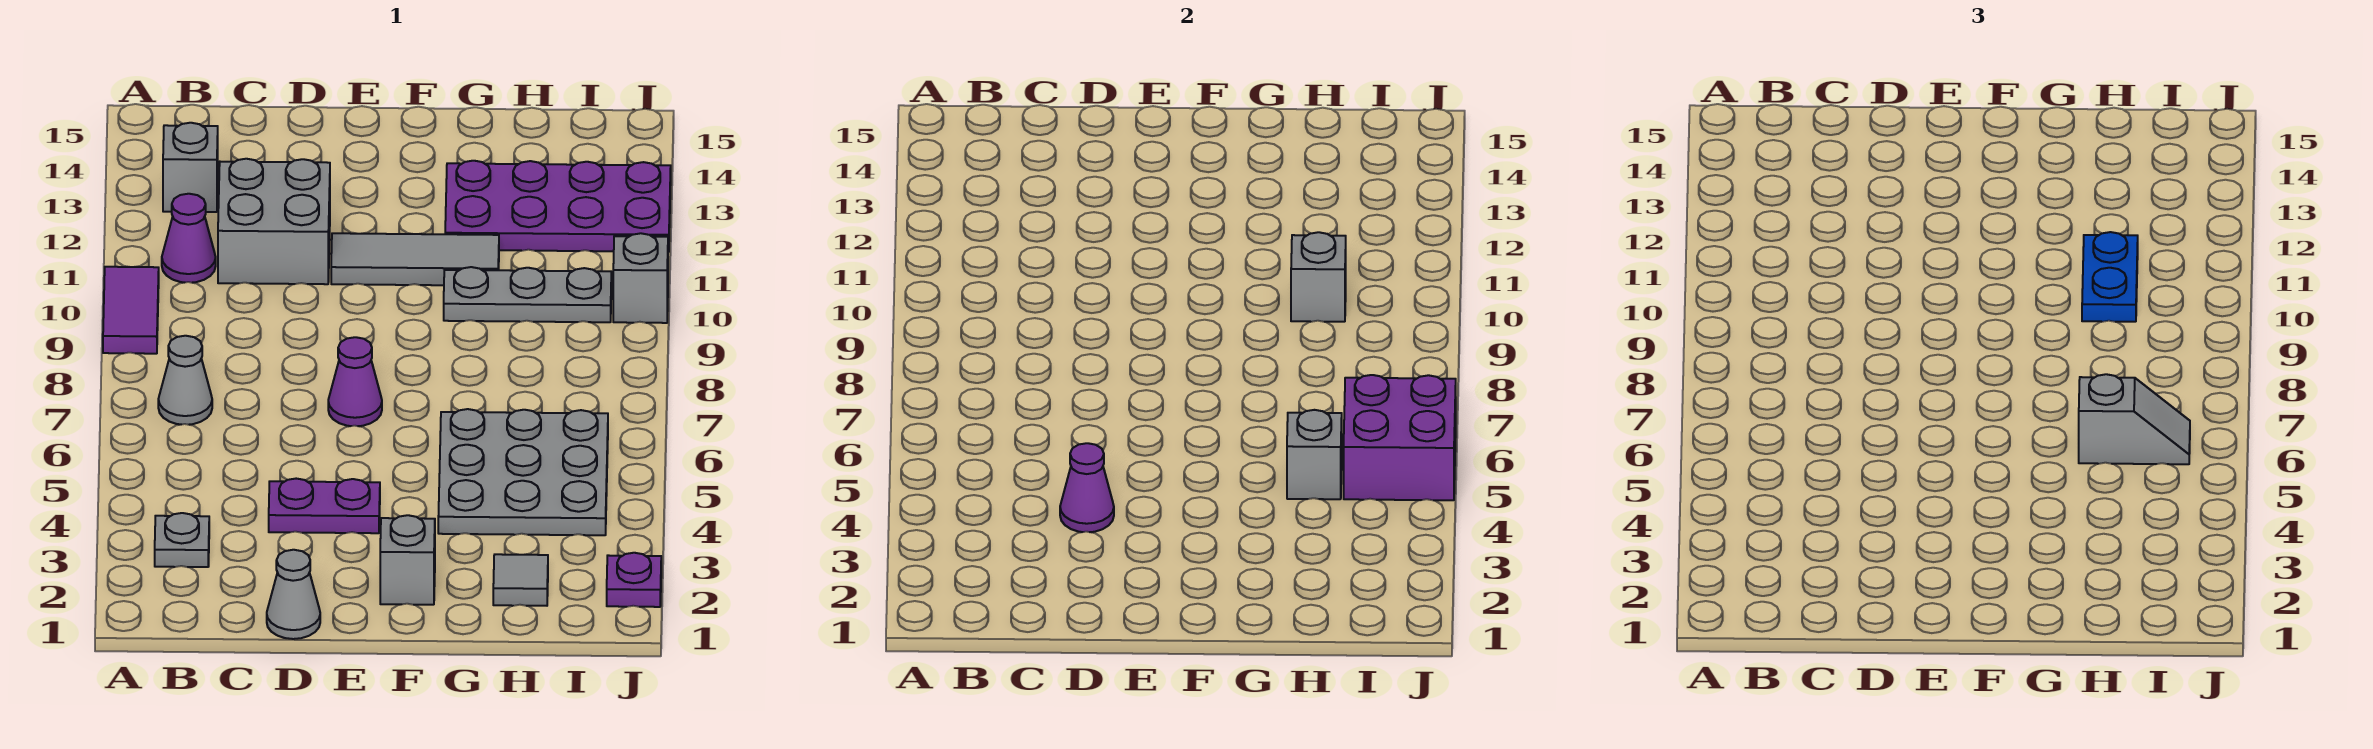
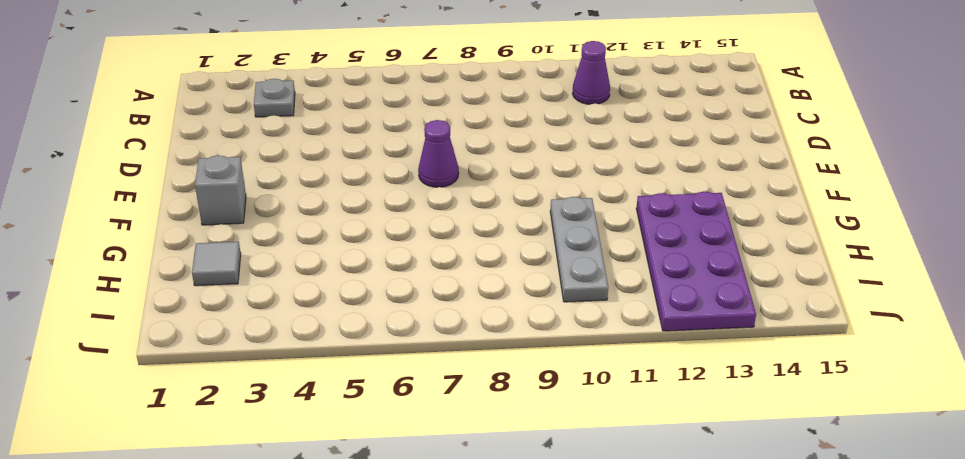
none -> purple tile A9:A10 level 1
none -> grey cone B7 level 1
none -> grey brick B13 level 1

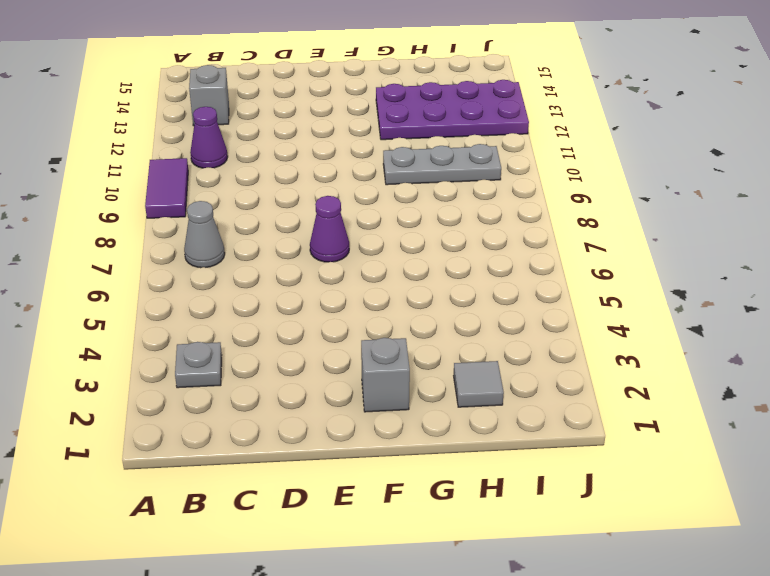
none -> grey brick C11:D12 level 1
none -> grey cone D1 level 1
none -> purple plate D4:E4 level 1

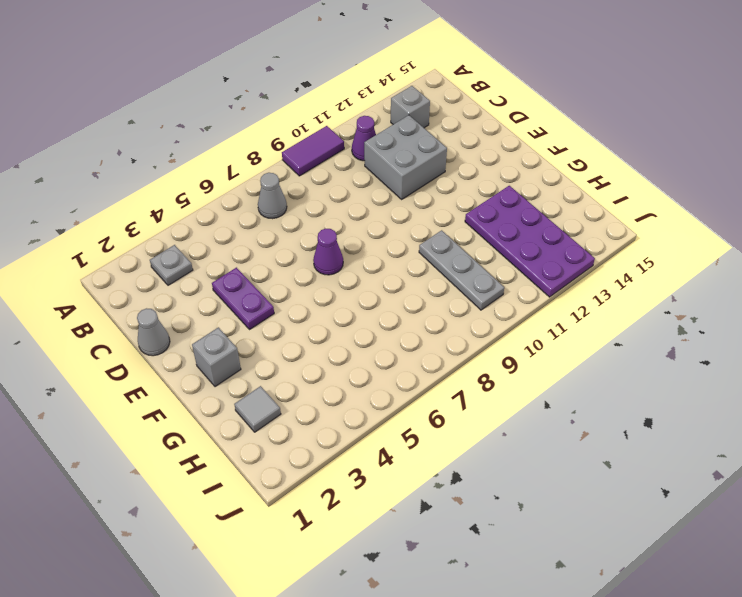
none -> grey tile E11:G11 level 1
none -> grey plate G4:I6 level 1
none -> purple plate J2 level 1

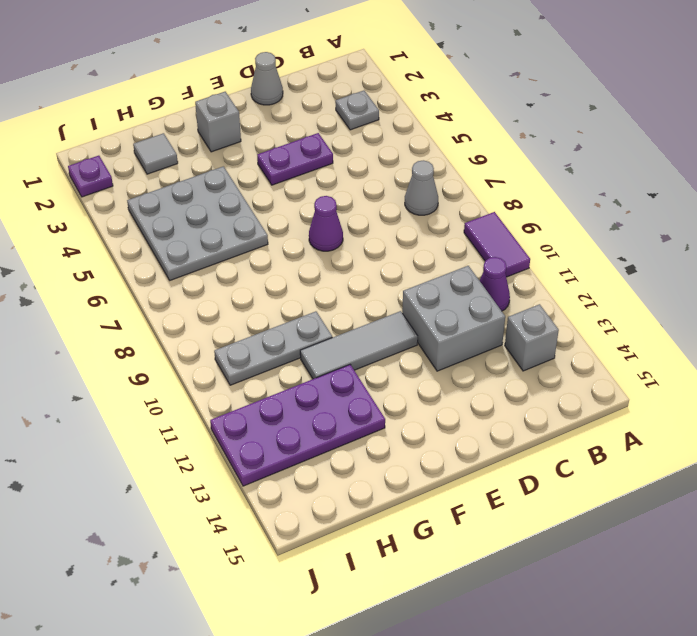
none -> grey brick J10 level 1
none -> purple cone D4 level 2
none -> grey brick H5 level 2

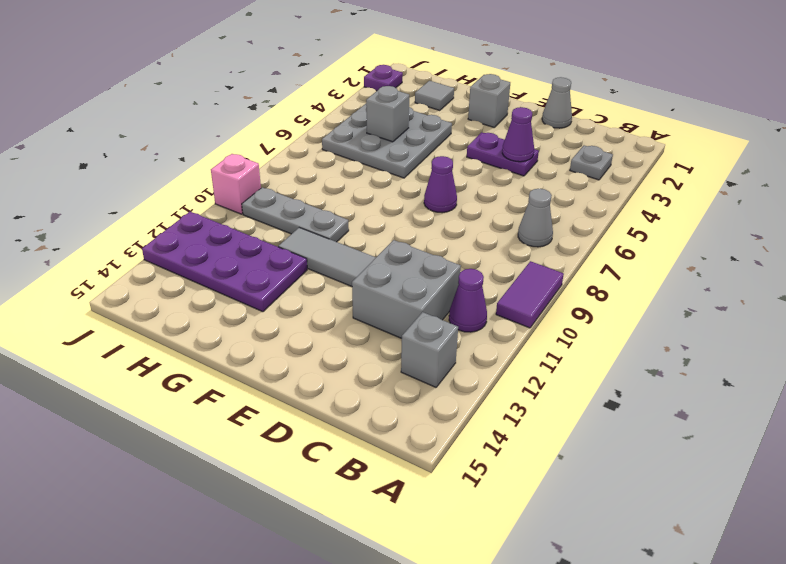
pink brick J10 level 1 -> grey brick J10 level 1
none -> grey brick H10 level 2
none -> purple brick I5:J6 level 2
none -> grey slope H6:I6 level 3 top H

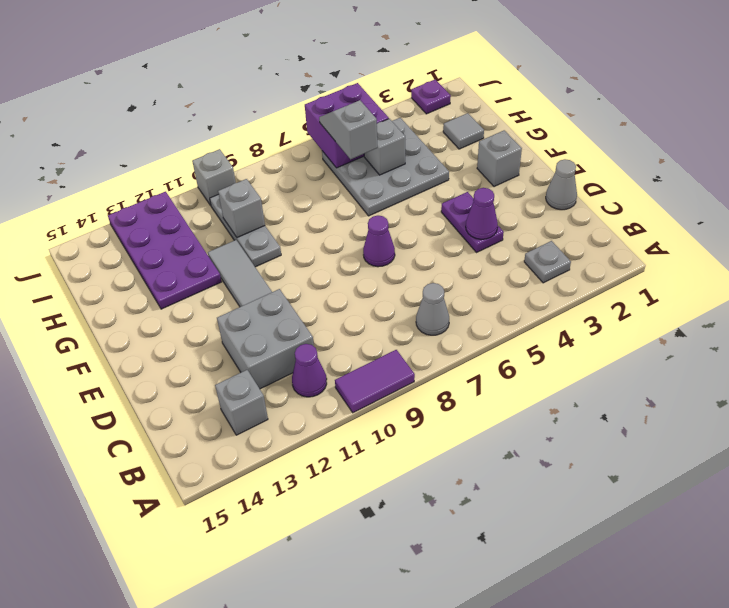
none -> blue plate H10:H11 level 3

